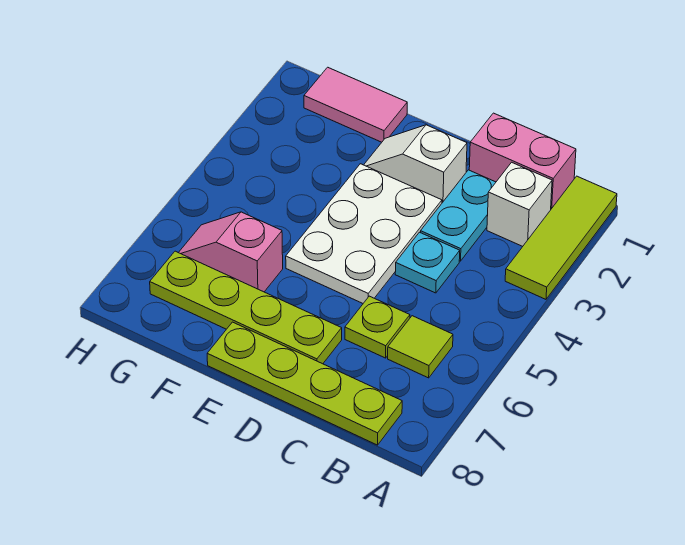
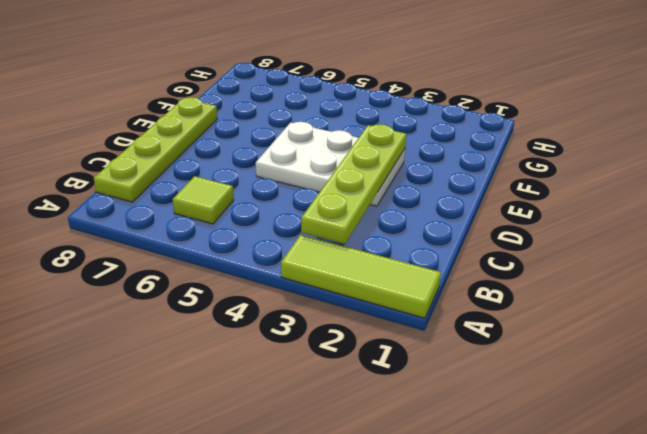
lime plate B3:E3 level 2 -> lime plate D7:G7 level 1
none -> pink brick B1:C1 level 1
none -> white brick B2 level 1
none -> cyan plate C2:C3 level 1

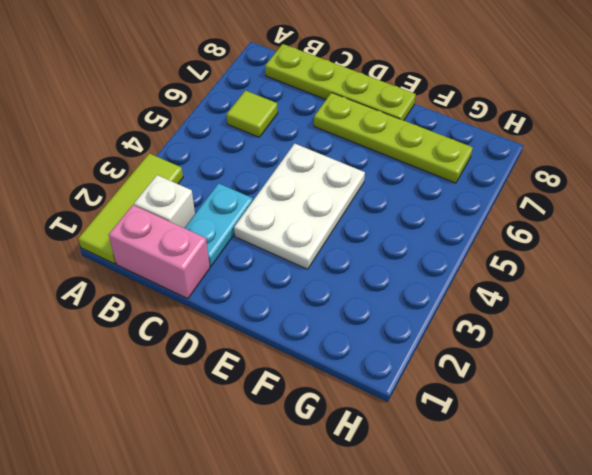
none -> cyan plate C4 level 1
none -> lime plate C6 level 1
none -> white slope D2:E2 level 1 top D

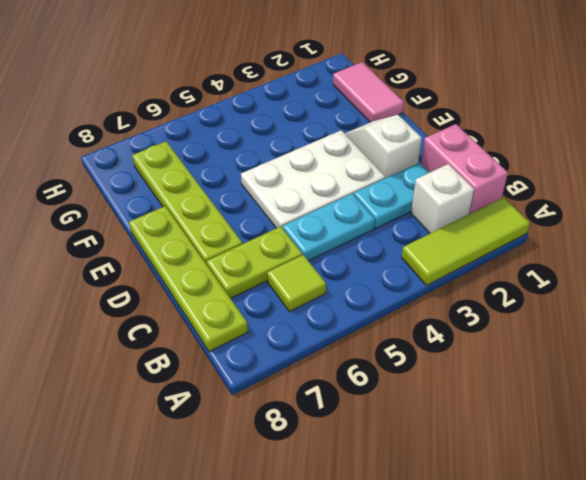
cyan plate C4:C5 level 1 -> cyan plate C4 level 1
lime plate C6:C7 level 1 -> lime plate C6 level 1
none -> pink slope F6:G6 level 1 top F

